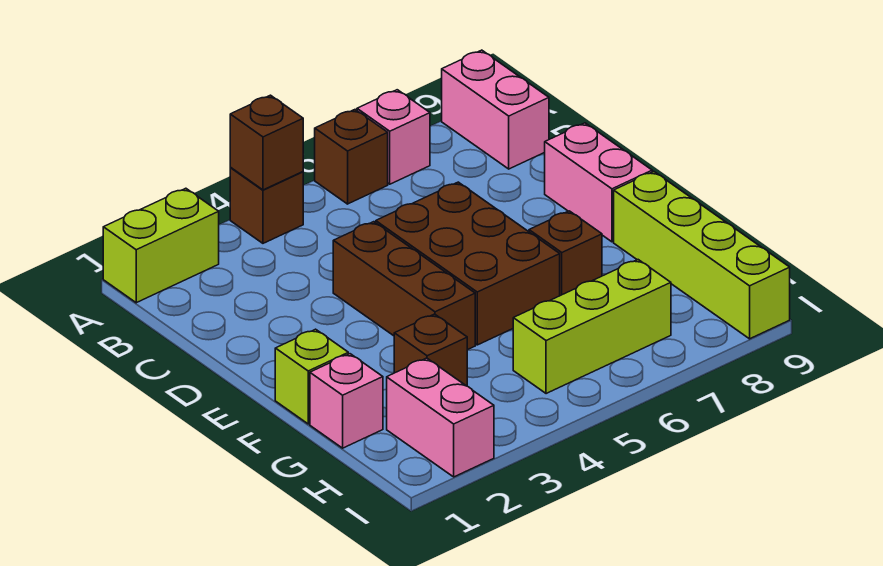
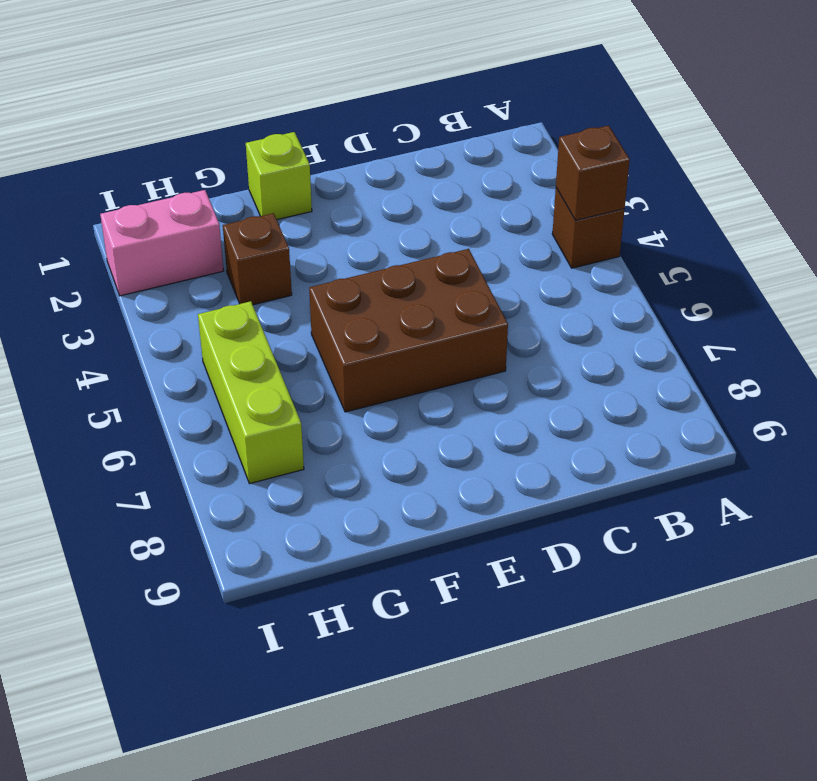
none -> lime brick A1:A2 level 1
none -> brown brick A6 level 1
none -> pink brick A7 level 1

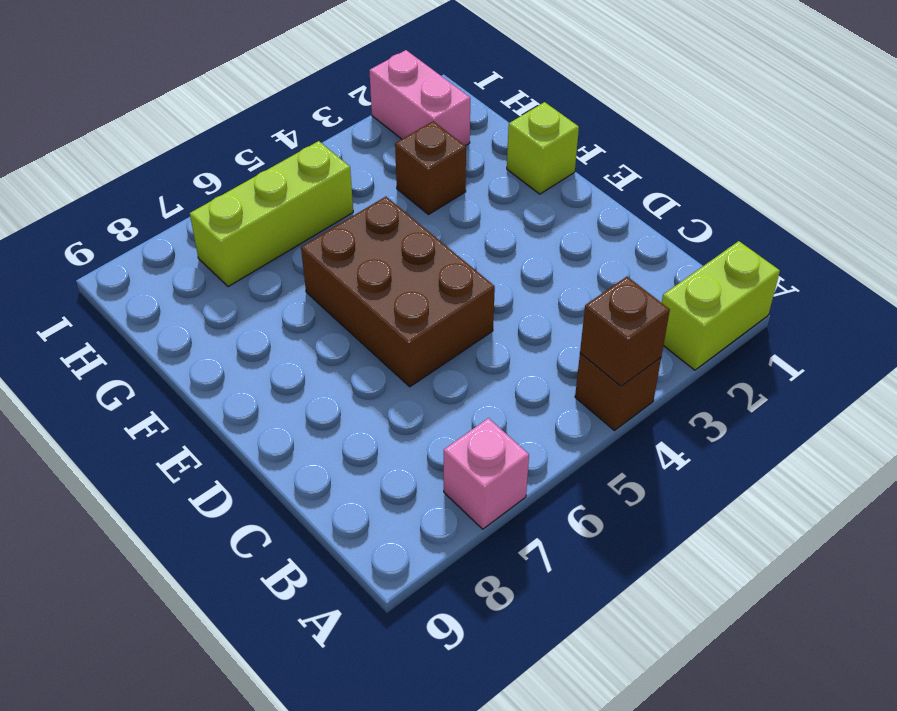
none -> brown brick A6 level 1
none -> pink brick A9:B9 level 1
none -> brown brick D4:F4 level 1

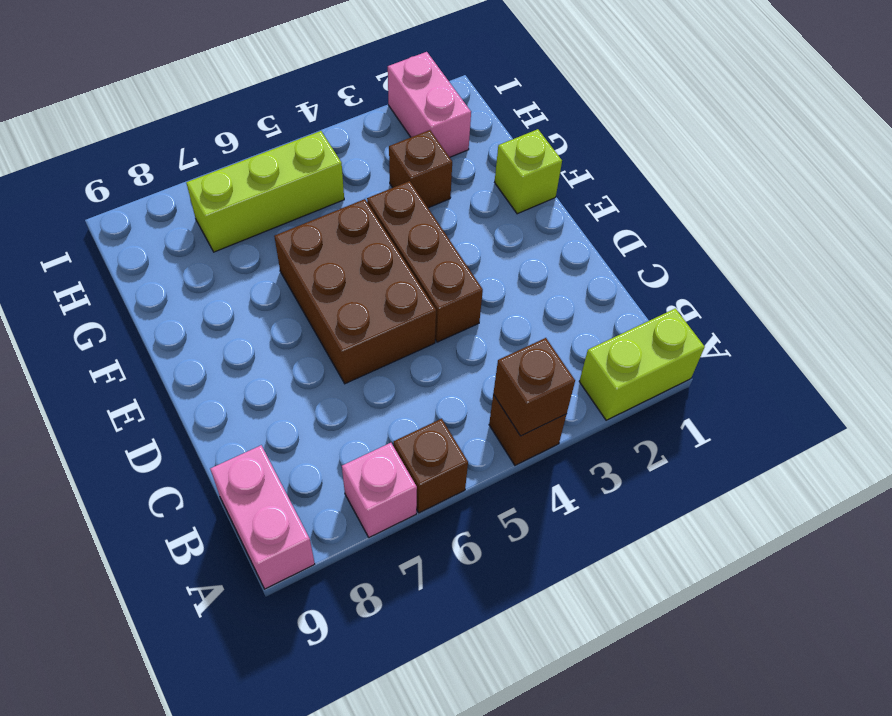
none -> pink brick D9:E9 level 1
none -> brown brick F7 level 1
none -> lime brick F9:I9 level 1

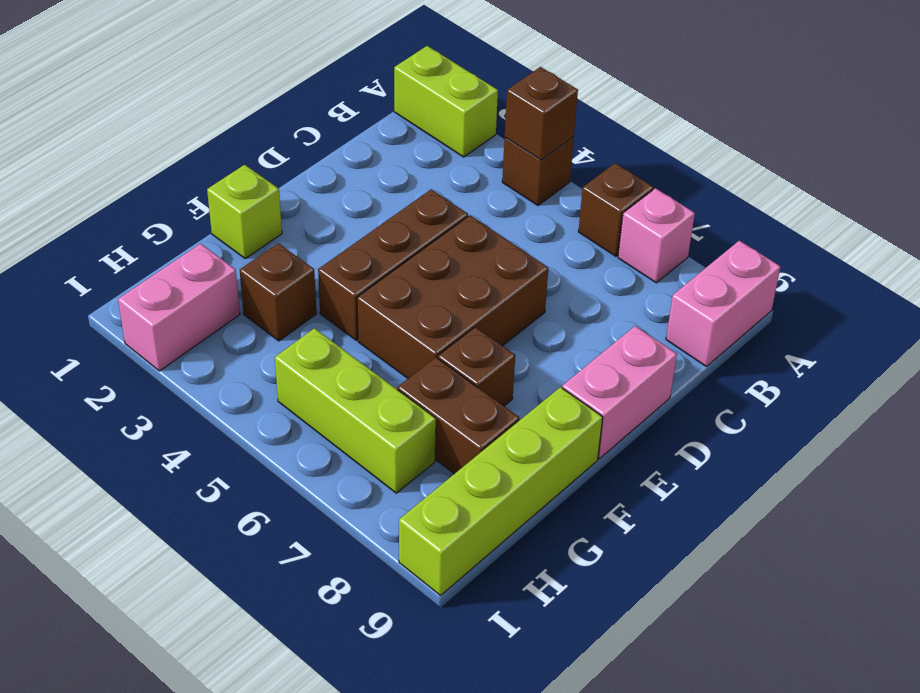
brown brick G7:G8 level 1 -> none
none -> pink brick G1 level 1

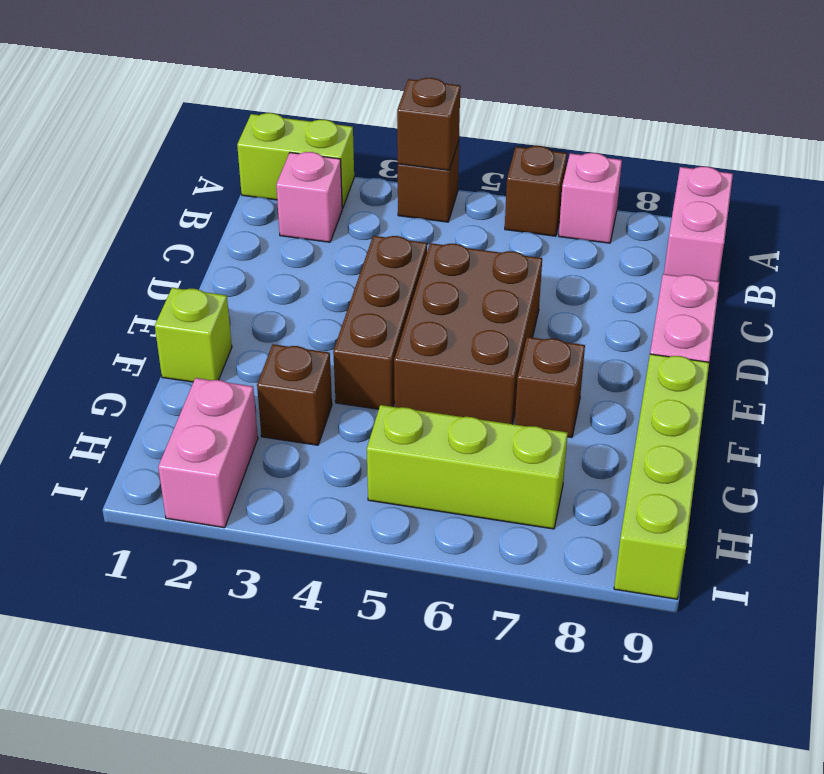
pink brick B2 level 1 -> pink brick G1 level 1

